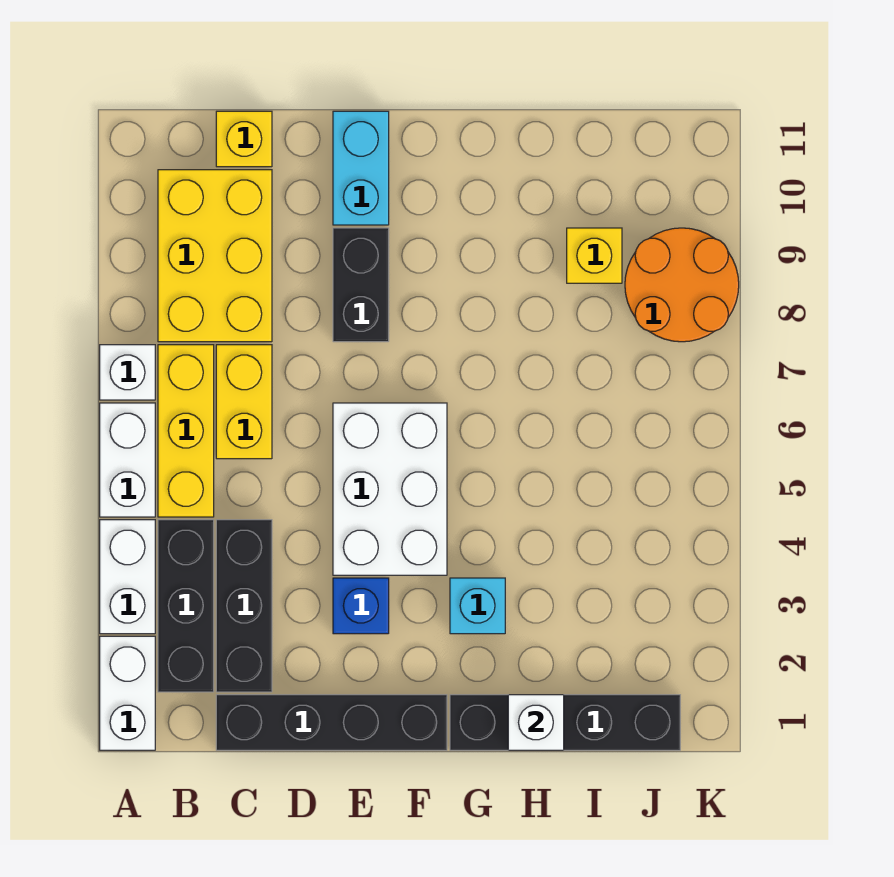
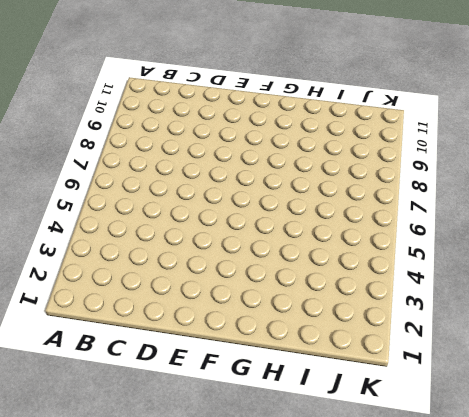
none -> white brick A1:A2 level 1
none -> white brick A3:A4 level 1
none -> white brick A5:A6 level 1

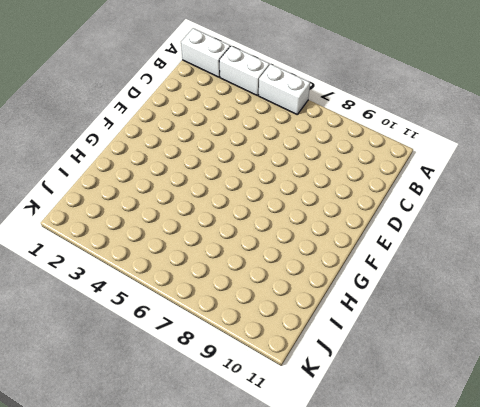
none -> white brick A7 level 1
none -> black brick B2:B4 level 1
none -> yellow brick B5:B7 level 1

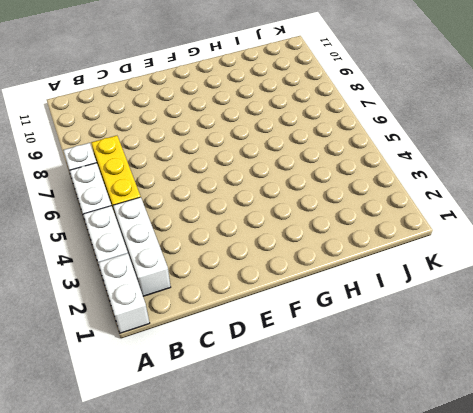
white brick B2:B4 level 1 -> black brick B2:B4 level 1
none -> yellow brick B8:C10 level 1
none -> black brick C1:F1 level 1
none -> black brick C2:C4 level 1

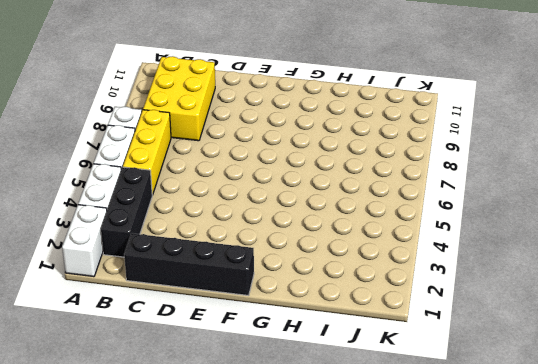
none -> black brick C2:C4 level 1
none -> yellow brick C6:C7 level 1
none -> yellow brick C11 level 1

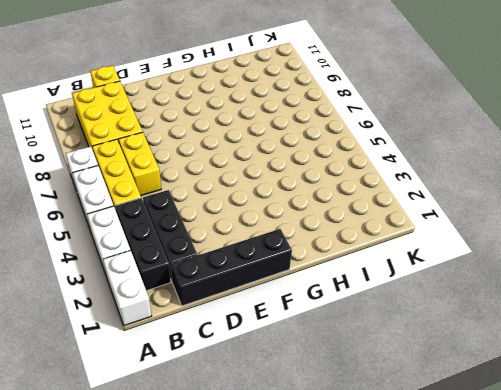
none -> blue brick E3 level 1
none -> white brick E4:F6 level 1
none -> black brick E8:E9 level 1

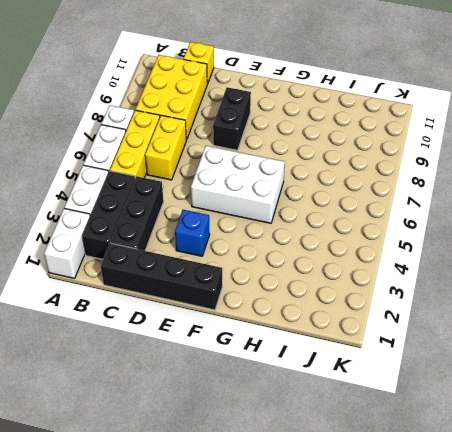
white brick E5:G6 level 1 -> white brick E4:F6 level 1
none -> cyan brick E10:E11 level 1
none -> black brick G1:J1 level 1
none -> cyan brick G3 level 1

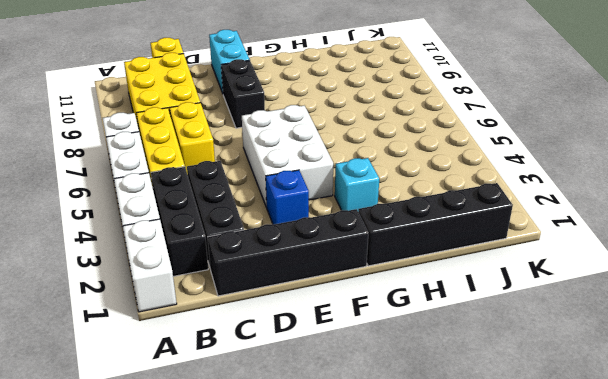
none -> yellow brick I9 level 1
none -> orange round brick J8:K9 level 1
none -> white brick H1 level 2

